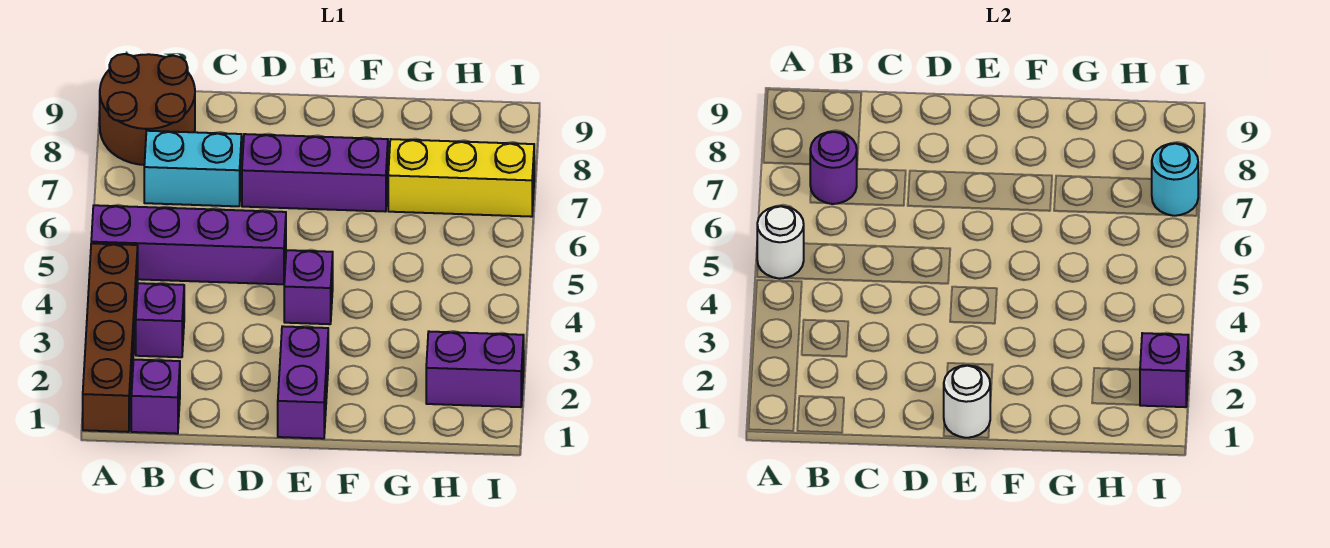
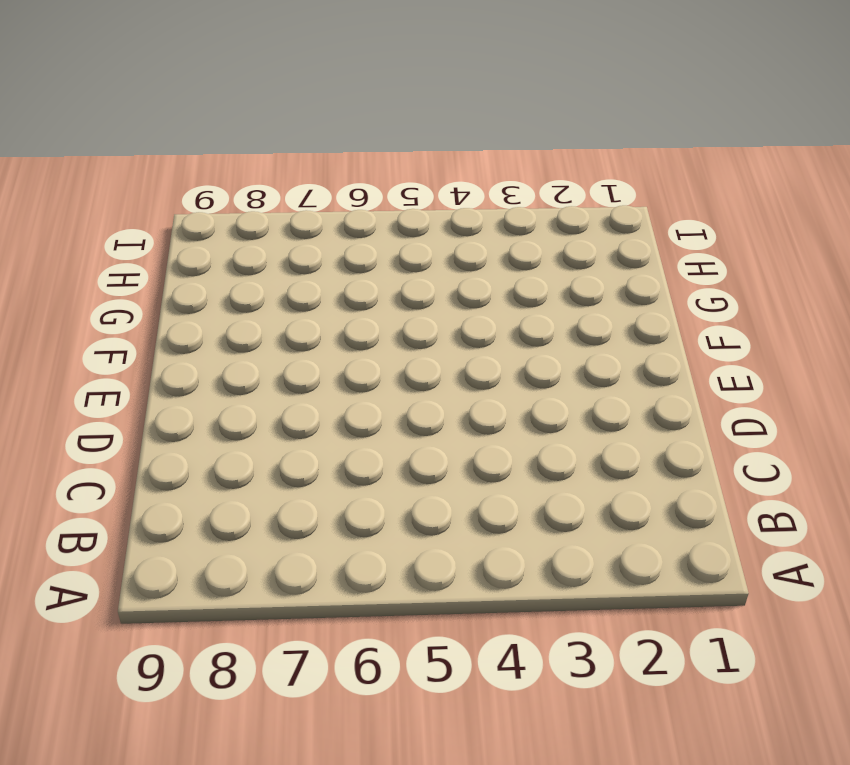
none -> brown brick A1:A4 level 1
none -> purple brick A5:D5 level 1
none -> brown round brick A8:B9 level 1

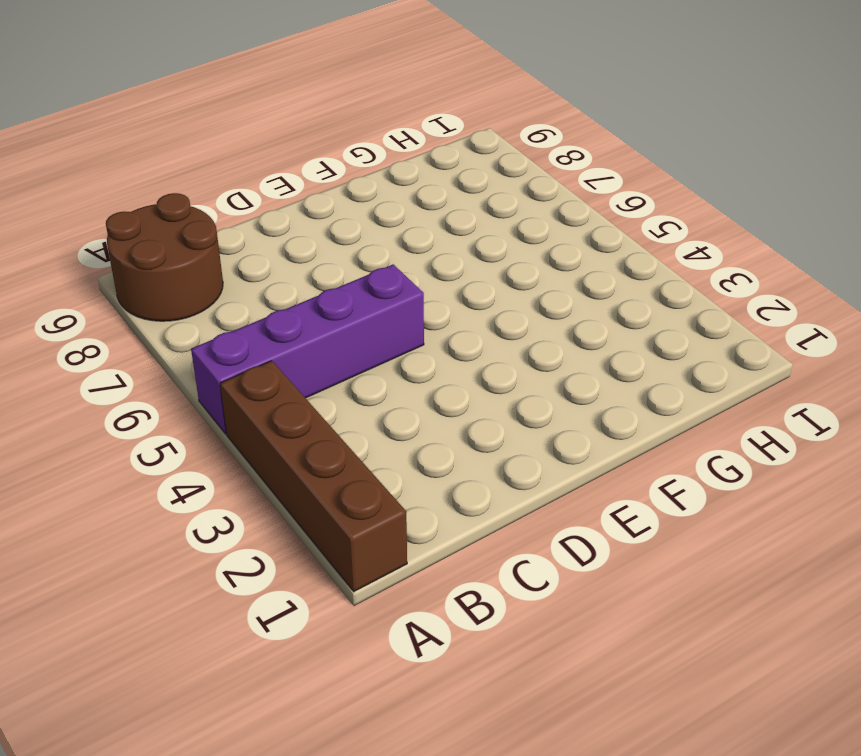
none -> purple brick B1 level 1
none -> purple brick B3 level 1
none -> cyan brick B7:C7 level 1

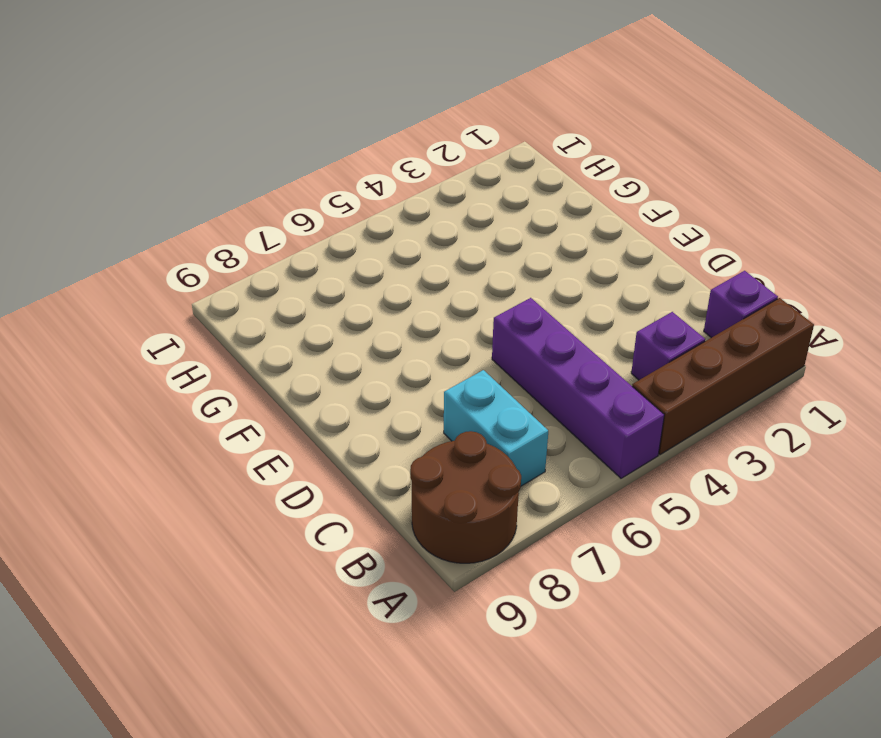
none -> purple brick D7:F7 level 1
none -> purple brick E1:E2 level 1
none -> purple brick E4 level 1

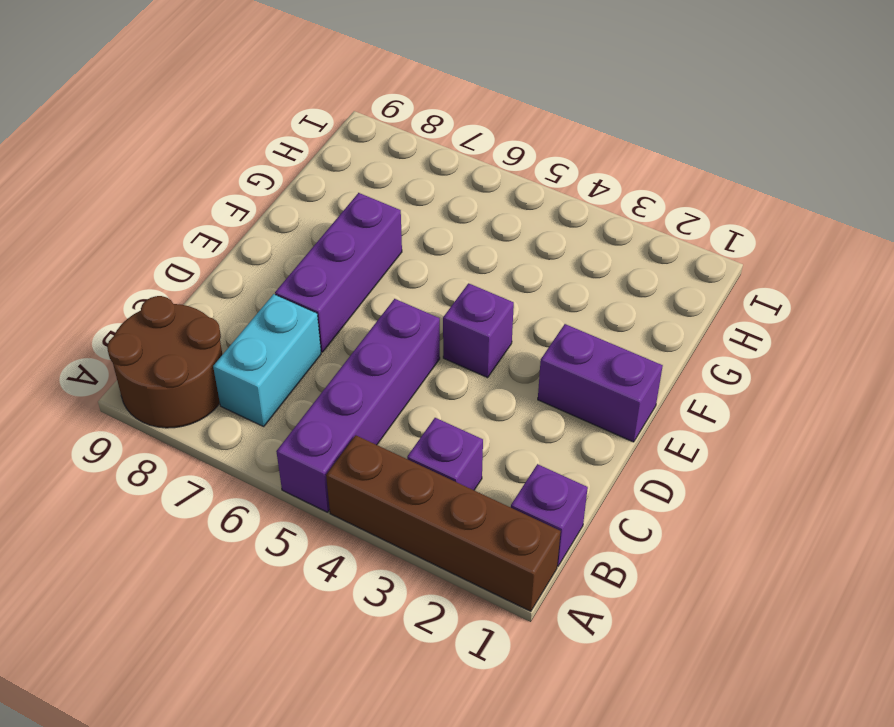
none -> yellow brick G7:I7 level 1
none -> purple brick H2:I2 level 1
none -> white round brick A5 level 2

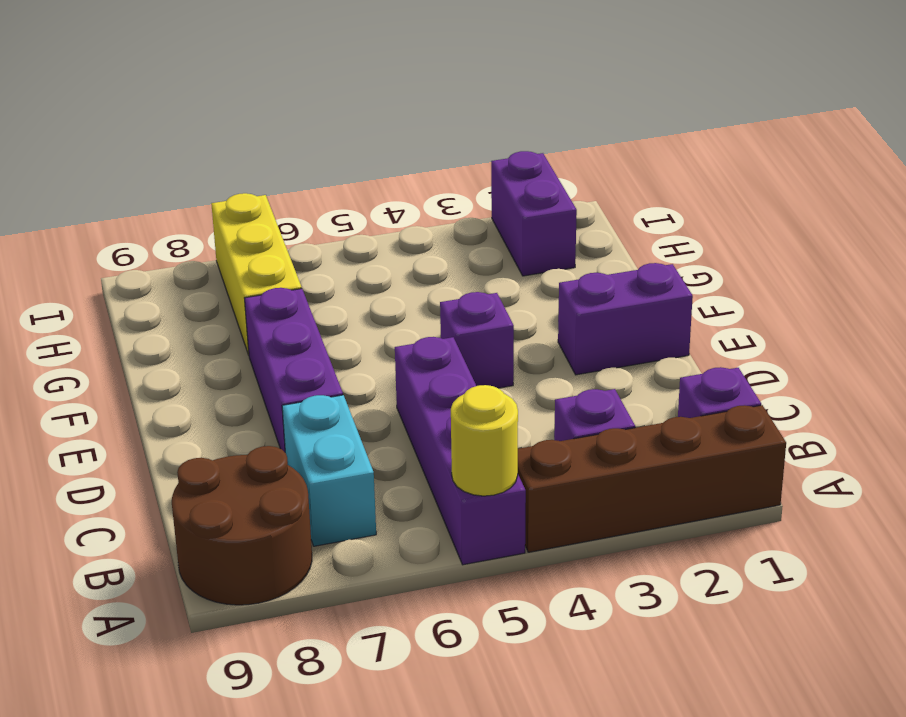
yellow round brick A5 level 2 -> white round brick A5 level 2
none -> purple round brick B7 level 2
none -> white round brick E1 level 2
none -> purple brick I2 level 2

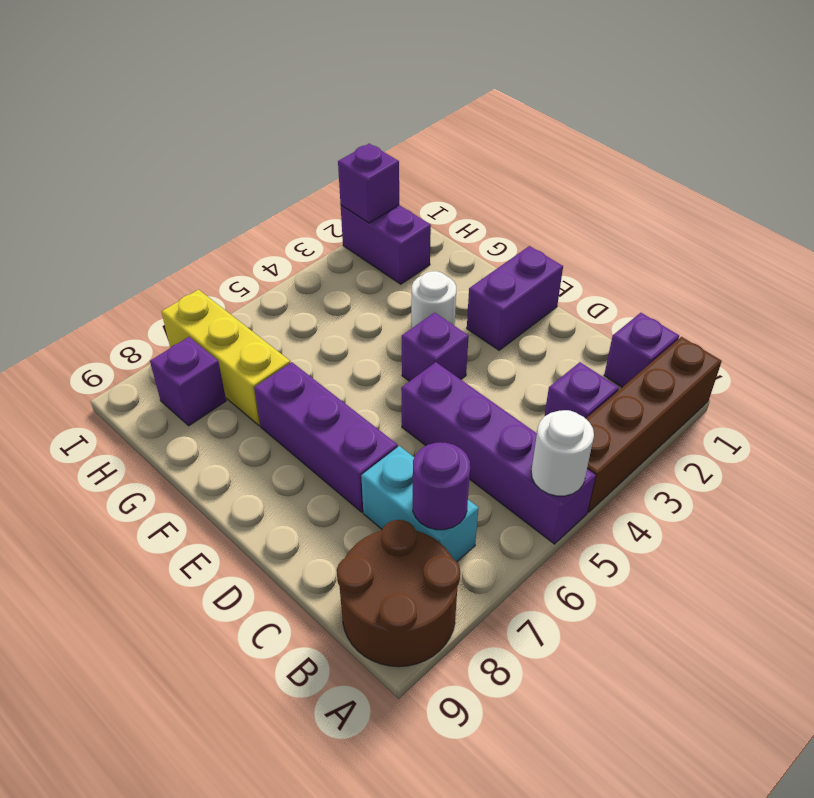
white round brick F3 level 1 -> white round brick E1 level 2
purple brick H8 level 1 -> none
none -> cyan round brick I7 level 2

